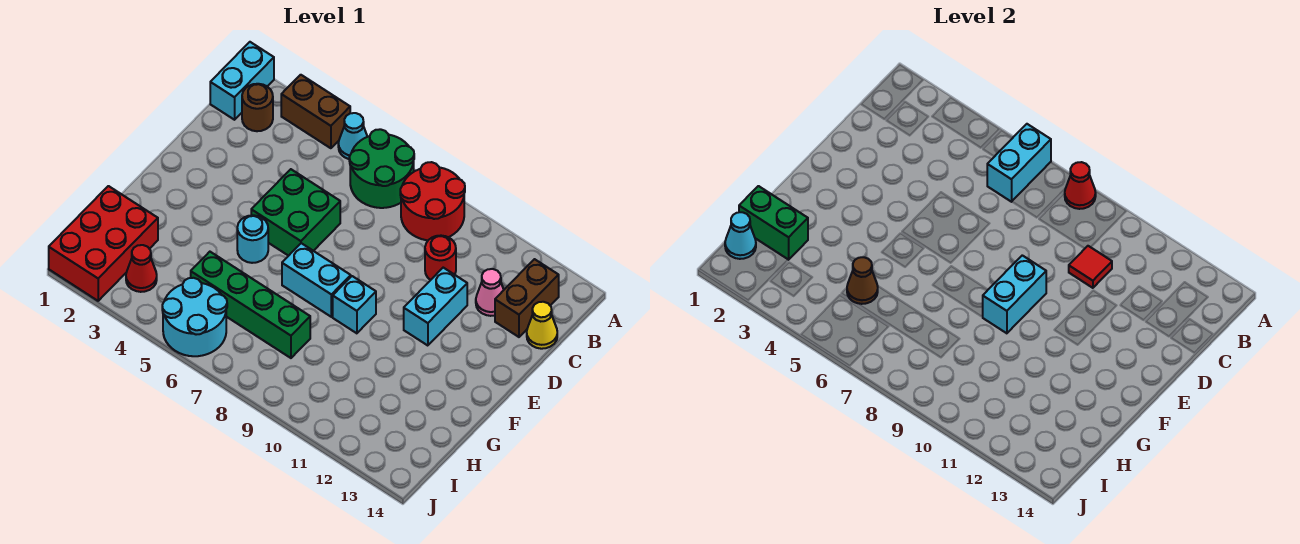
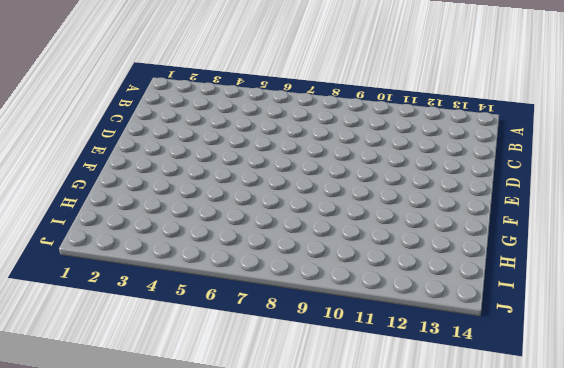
none -> cyan brick A1:B1 level 1
none -> brown brick A3:A4 level 1
none -> cyan cone A5 level 1

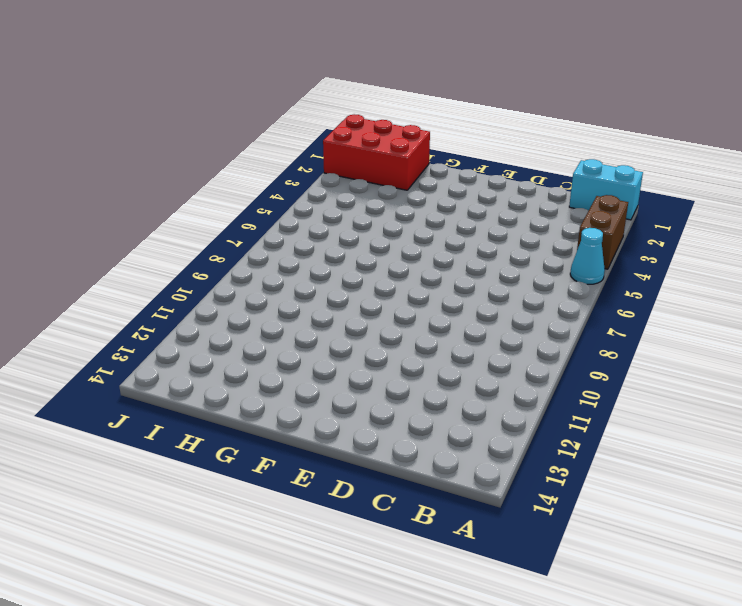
none -> green round brick A6:B7 level 1
none -> red round brick A8:B9 level 1
none -> brown round brick B2 level 1

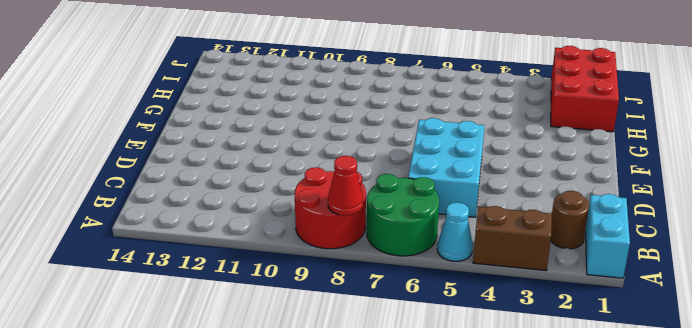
cyan brick C5:E6 level 1 -> green brick D5:E6 level 1
none -> brown brick B13:C13 level 1
none -> red round brick C10 level 1
none -> pink cone C12 level 1

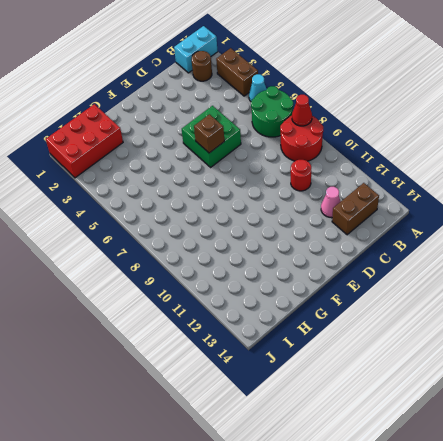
brown brick E6 level 2 -> none
none -> yellow cone C14 level 1
none -> cyan brick D11:E11 level 1
none -> cyan round brick F5 level 1

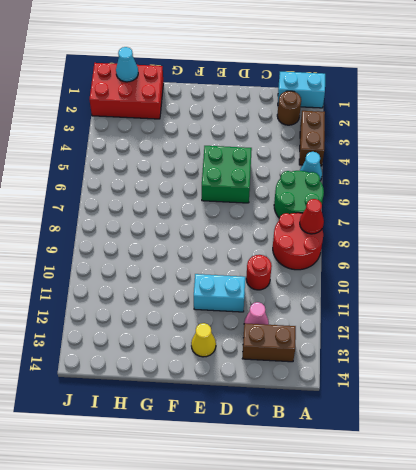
yellow cone E13 level 1 -> yellow cone C14 level 1
none -> cyan round brick F5 level 1
none -> cyan brick F7:F8 level 1
none -> cyan brick F9 level 1

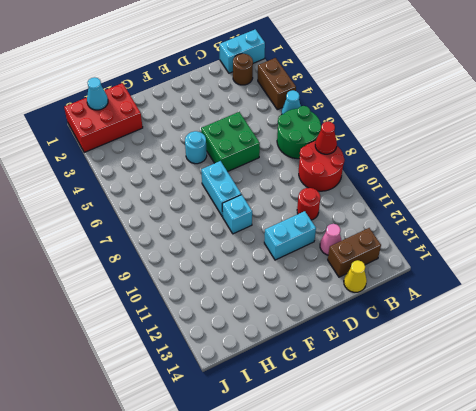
none -> green brick H5:H8 level 1
none -> red cone I3 level 1
none -> cyan round brick I5:J6 level 1

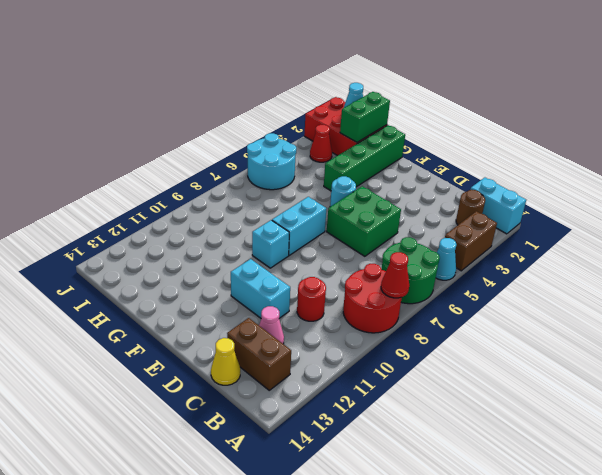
green brick G1:G4 level 1 -> green brick H5:H8 level 1
none -> cyan brick A6:B6 level 2
none -> red tile C10 level 2
none -> cyan brick E9:F9 level 2

